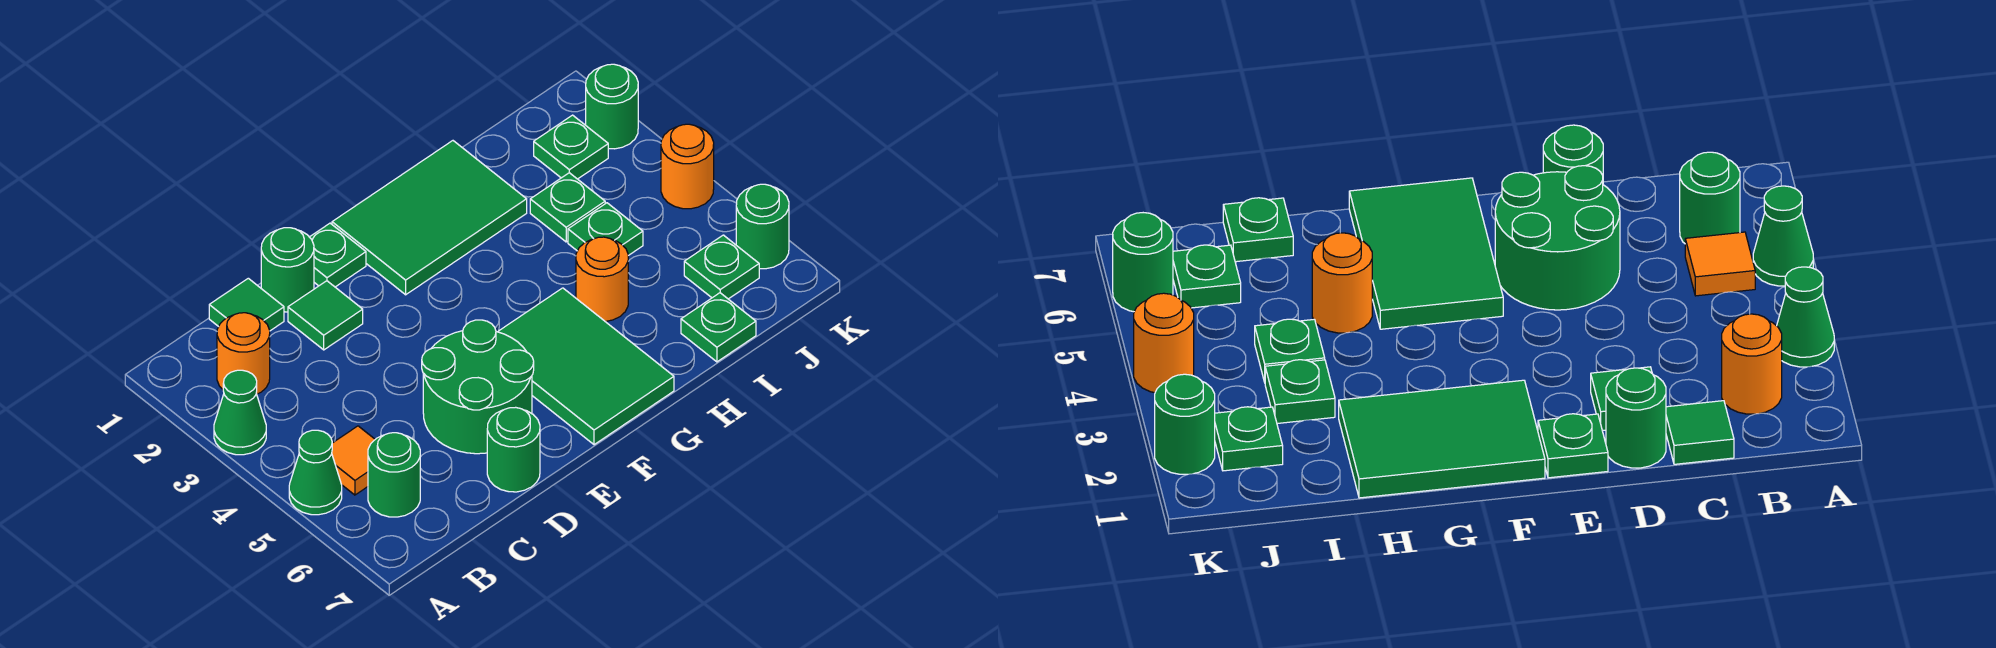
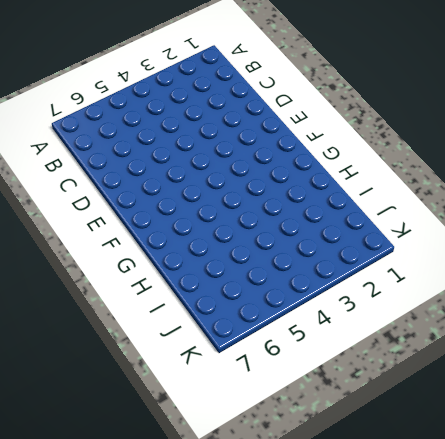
none -> green cone A3 level 1
none -> green cone A5 level 1
none -> orange round brick B2 level 1

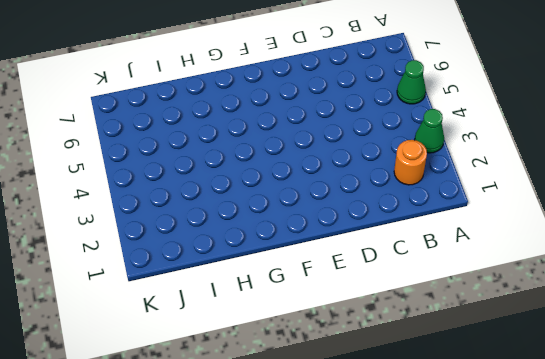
none -> orange tile B5 level 1
none -> green round brick B6 level 1
none -> green tile C1 level 1

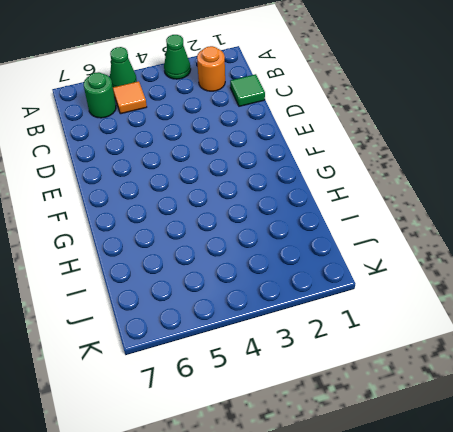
none -> green round brick D1 level 1
none -> green tile D2 level 1
none -> green round brick D5:E6 level 1

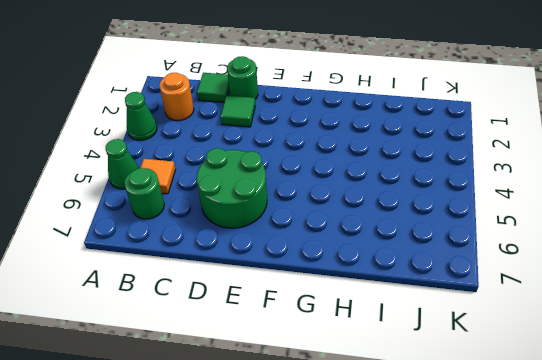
none -> green round brick D7 level 1
none -> green plate E1 level 1
none -> green tile F1:H2 level 1

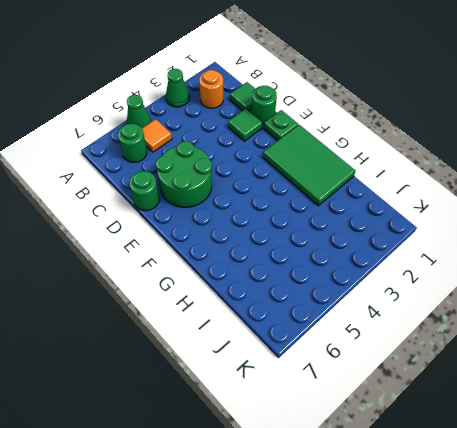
none -> green tile F5:G7 level 1
none -> orange round brick H5 level 1
none -> green plate I3 level 1

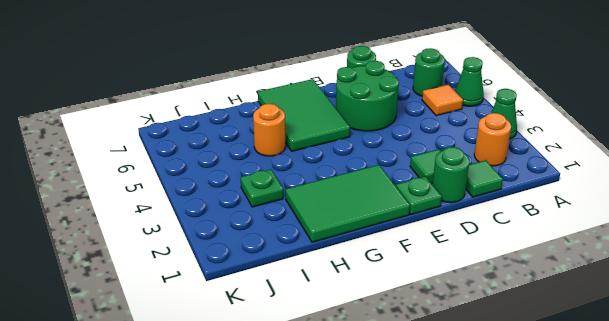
none -> green plate I4 level 1
none -> green plate I7 level 1
none -> green plate J2 level 1

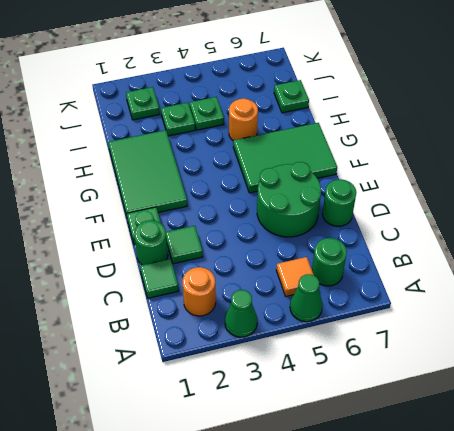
none -> green plate J6 level 1
none -> green round brick K2 level 1
none -> orange round brick K4 level 1

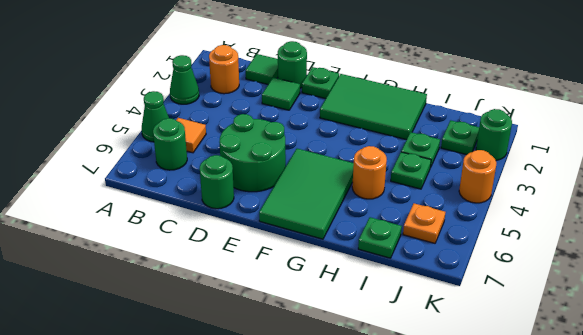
orange plate J6 level 1 -> green plate J6 level 1
none -> green round brick K6 level 1

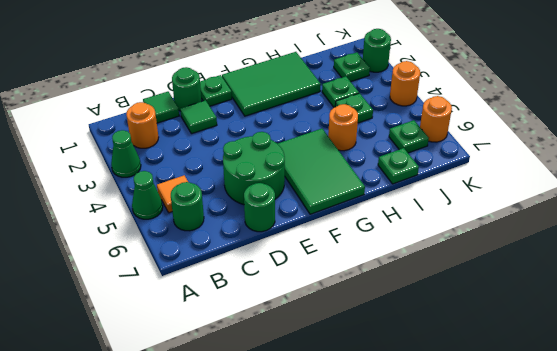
orange round brick K6 level 1 -> green round brick K6 level 1

